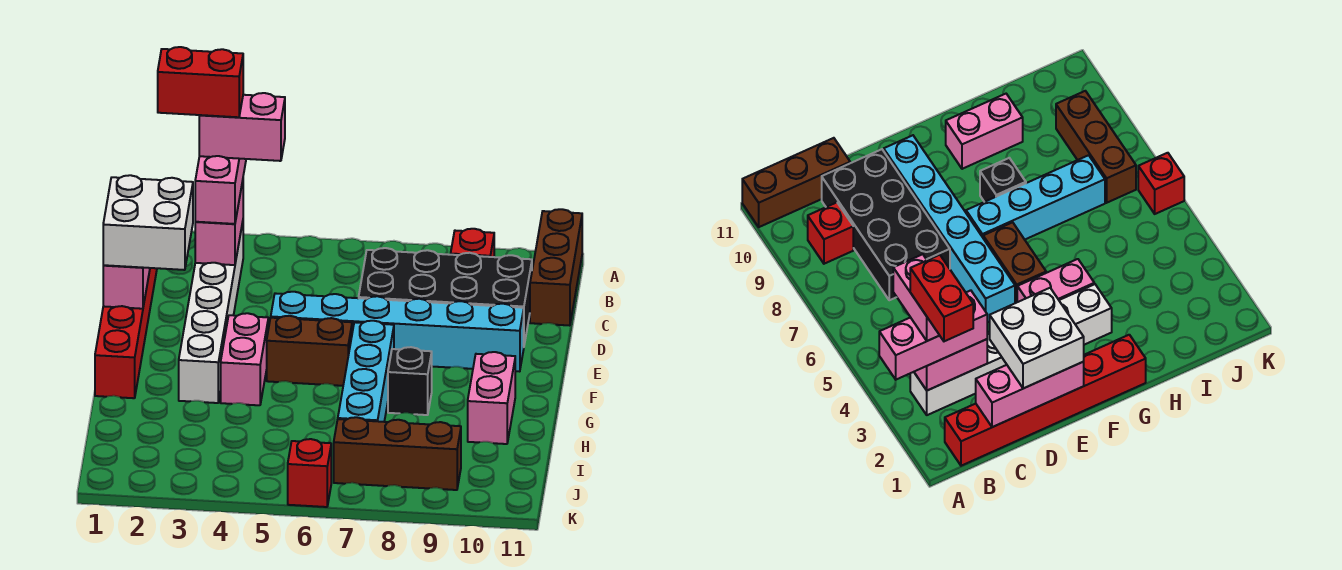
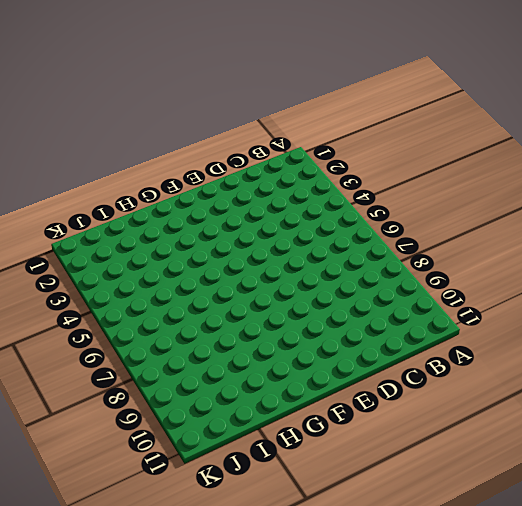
none -> brown brick A11:C11 level 1
none -> red brick B1:G1 level 1
none -> white brick B3:G3 level 1

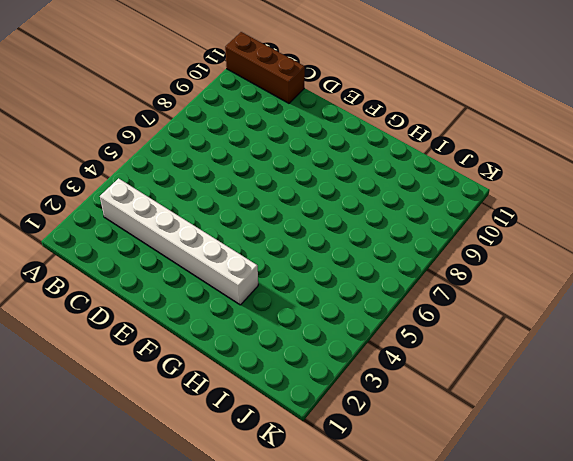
none -> red brick B1:G1 level 1
none -> red brick B9 level 1
none -> black brick C7:D10 level 1

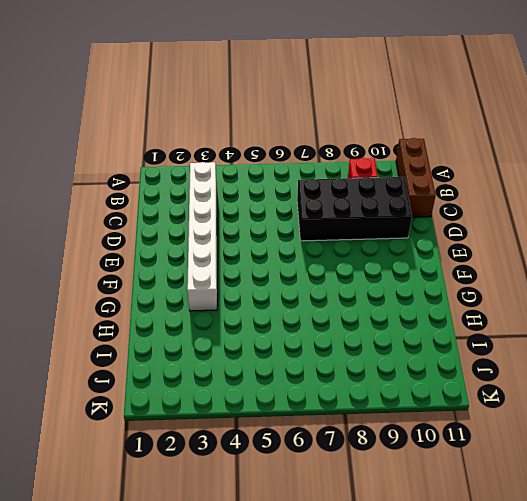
none -> red brick B1:G1 level 1
none -> cyan brick E5:E10 level 1
none -> pink brick F4:G4 level 1

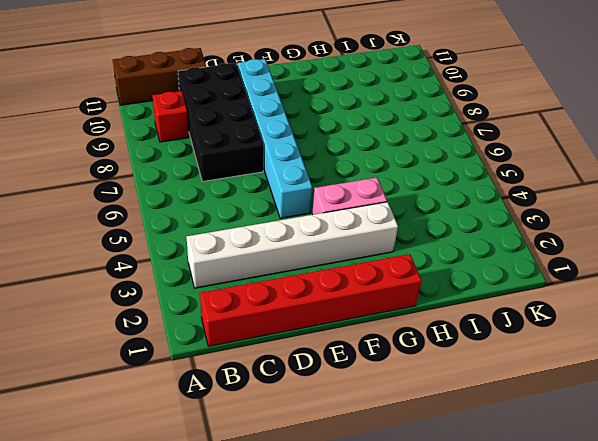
none -> brown brick F5:F6 level 1
none -> cyan brick F7:I7 level 1
none -> black brick G8 level 1

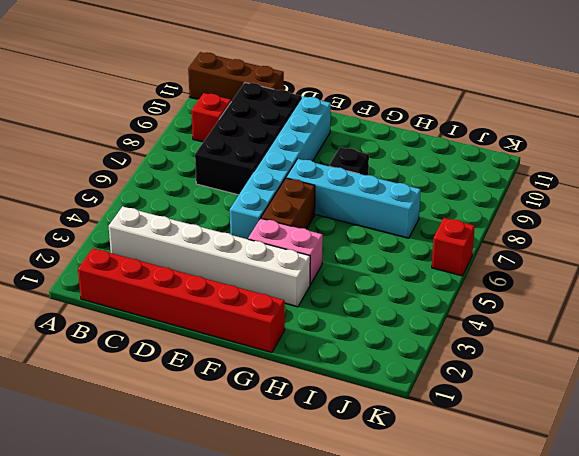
none -> pink brick G10:H10 level 1
none -> brown brick J7:J9 level 1
none -> pink brick B3:C3 level 2

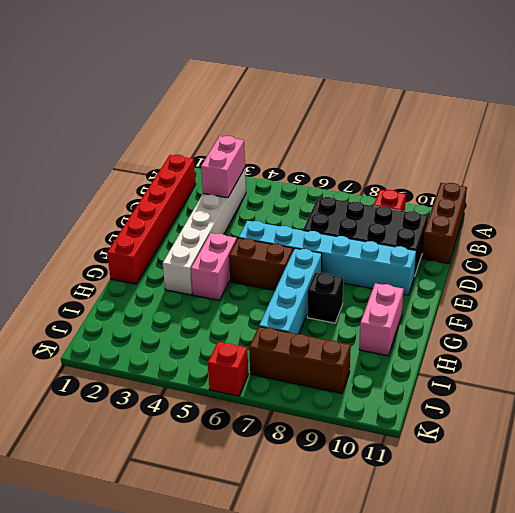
none -> pink brick C1:E1 level 2
none -> pink brick A3:C3 level 3
none -> white brick D1:E2 level 3

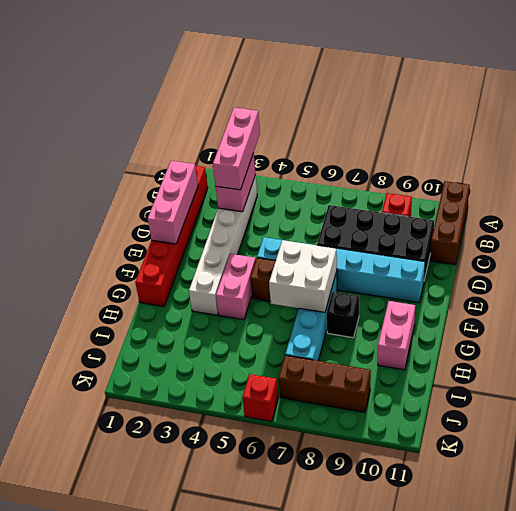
white brick F6:G7 level 2 -> white brick D1:E2 level 3
none -> pink brick B3:B4 level 4
none -> red brick B2:B3 level 5

